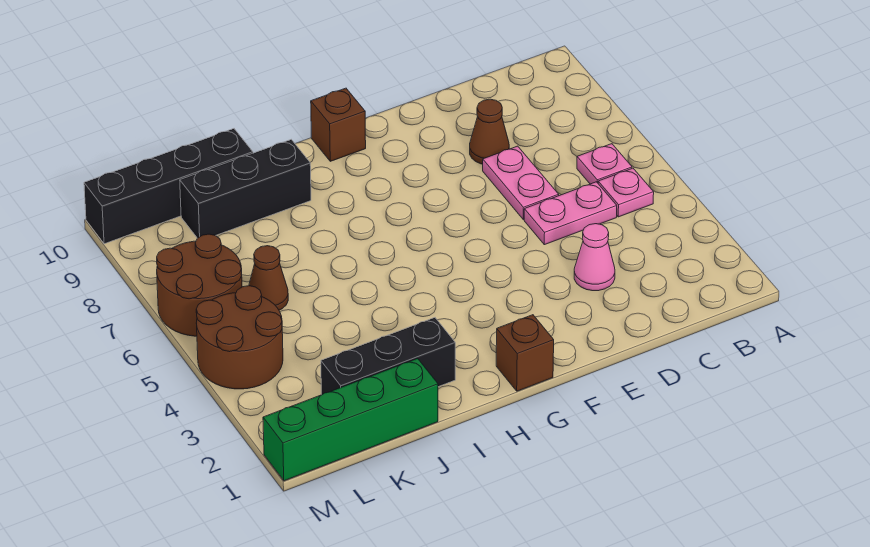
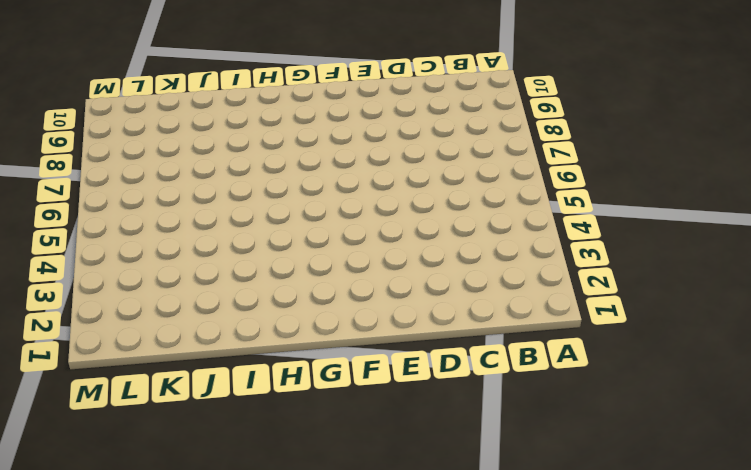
none -> pink plate B5 level 1
none -> pink plate B6 level 1
none -> pink plate C5:D5 level 1

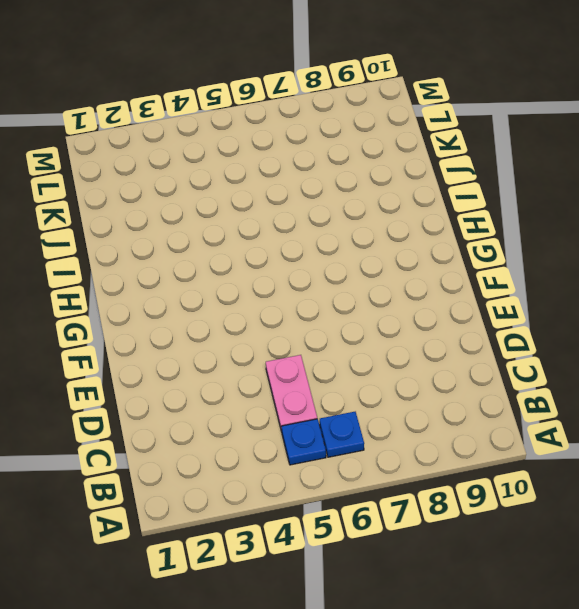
blue plate B5 level 1 -> pink plate B5 level 1
blue plate B6 level 1 -> pink plate B6 level 1
none -> pink cone D3 level 1
none -> pink plate D6:D7 level 1
none -> brown cone D8 level 1

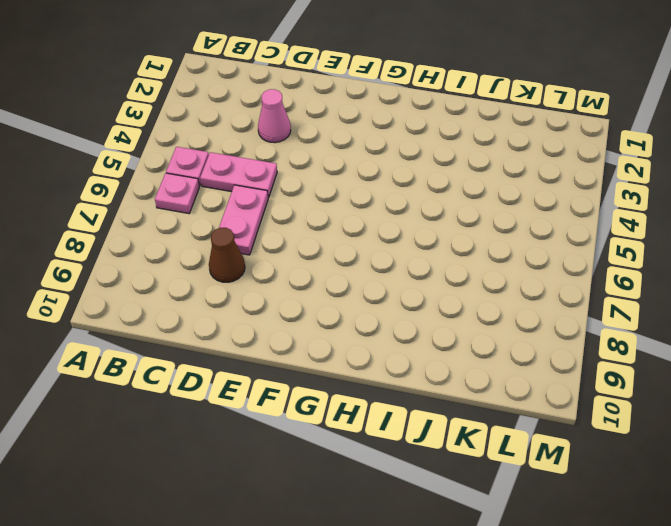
none -> brown brick G1 level 1
none -> brown brick G10 level 1
none -> black brick I2:K2 level 1

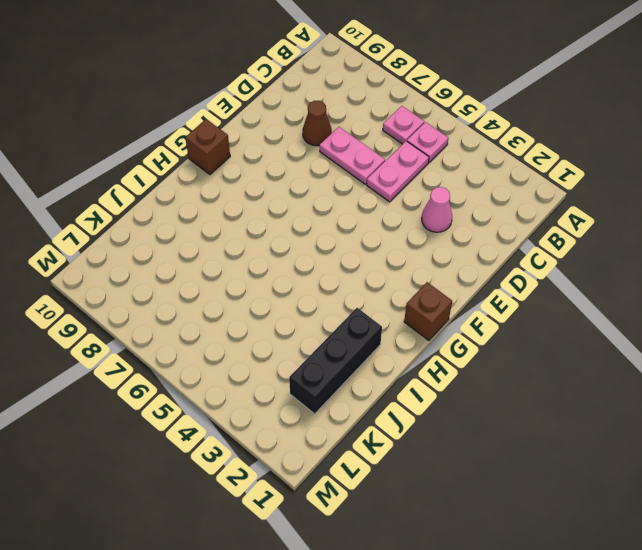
none -> black brick I9:K9 level 1
none -> green brick J1:M1 level 1
none -> black brick J10:M10 level 1

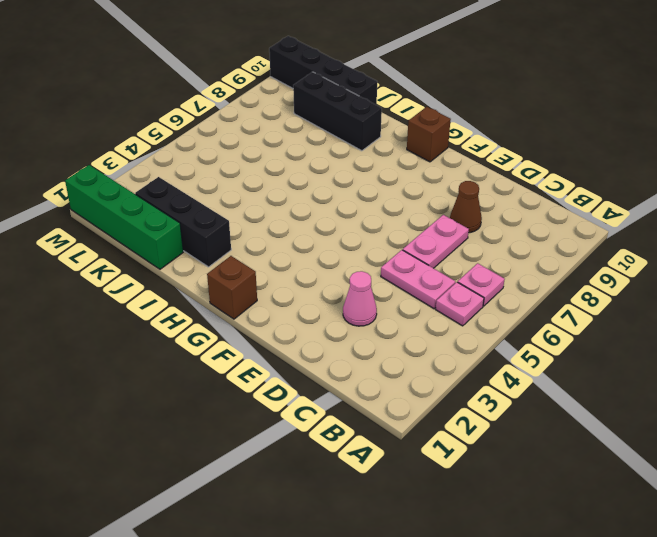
none -> brown cone K6 level 1
none -> brown round brick L4:M5 level 1
none -> brown round brick L6:M7 level 1

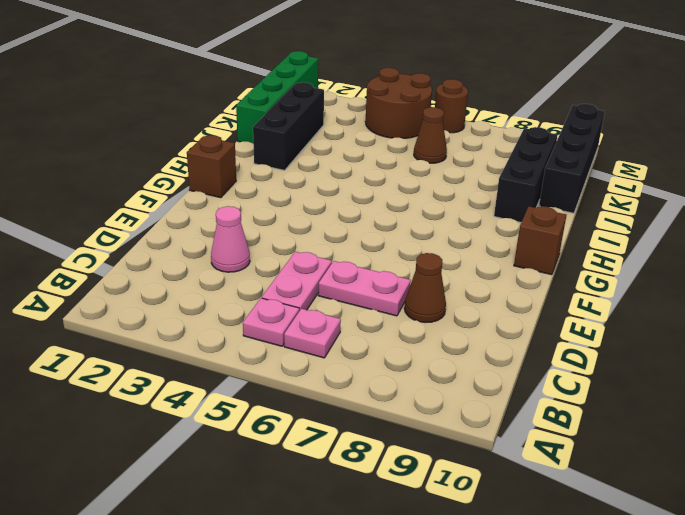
brown round brick M6 level 1 -> brown round brick L6:M7 level 1

